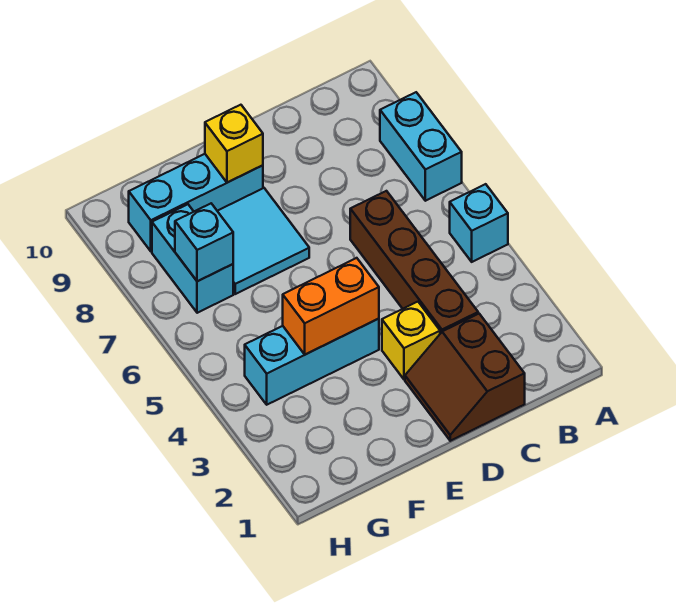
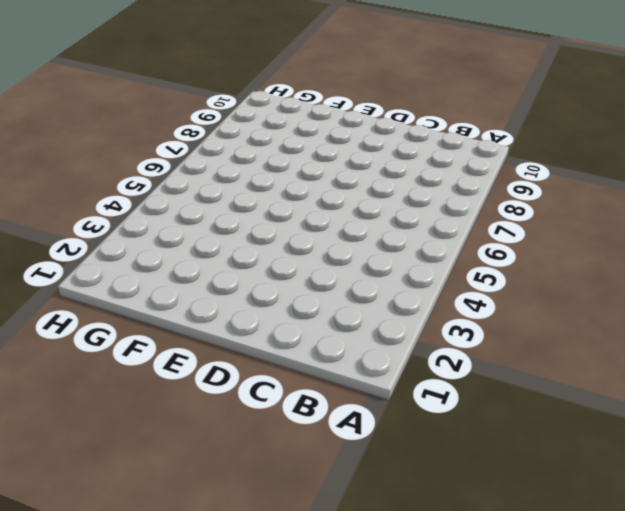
none -> cyan brick A5 level 1
none -> cyan brick A7:A8 level 1
none -> brown slope C1:D2 level 1 top C

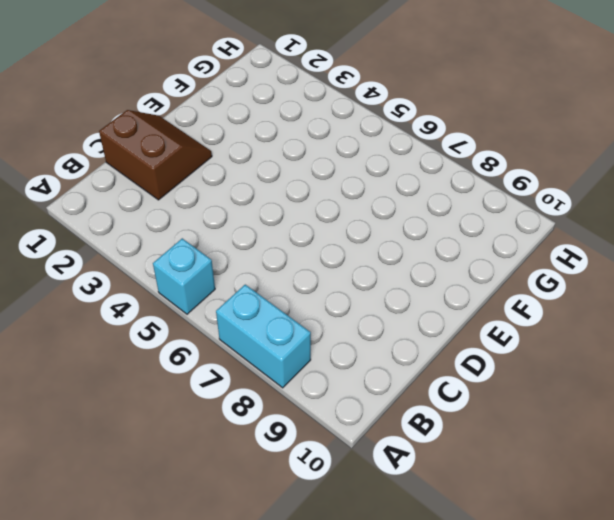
none -> brown brick C3:C6 level 1
none -> yellow brick D3 level 1
none -> cyan brick E4:G4 level 1

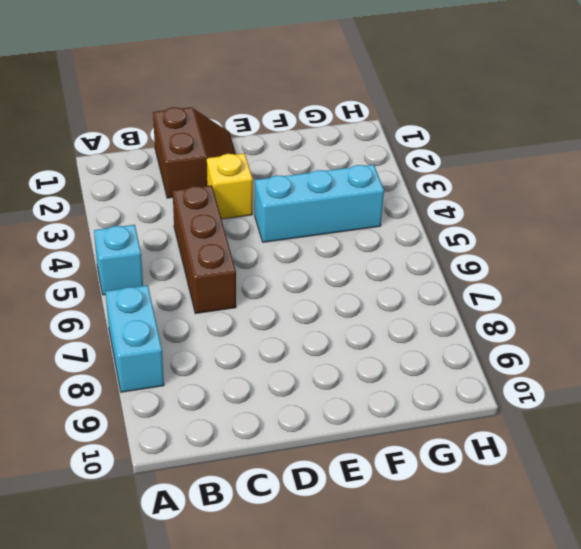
brown brick C4:C6 level 1 -> brown brick C3:C6 level 1
none -> cyan tile E7:F8 level 1
none -> cyan brick E9:G9 level 1
none -> cyan brick G7:G8 level 1

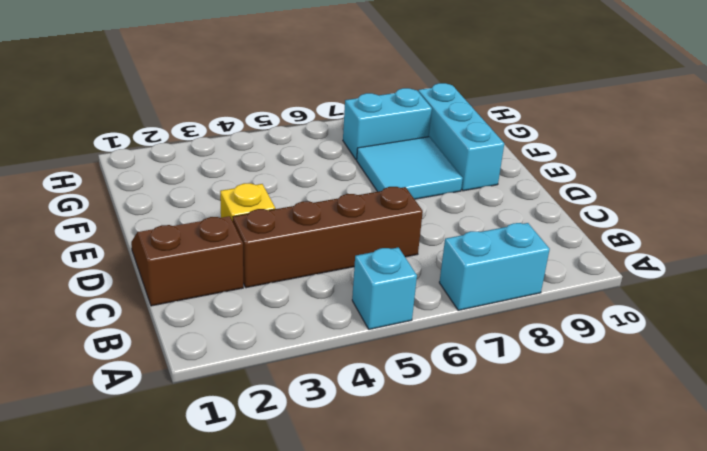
none -> cyan brick E4:G4 level 1
none -> orange brick E4:F4 level 2
none -> yellow brick E9 level 2

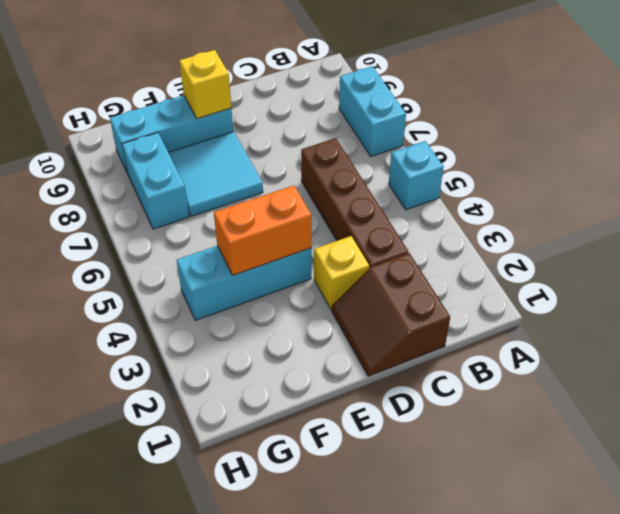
none -> cyan brick G7 level 2

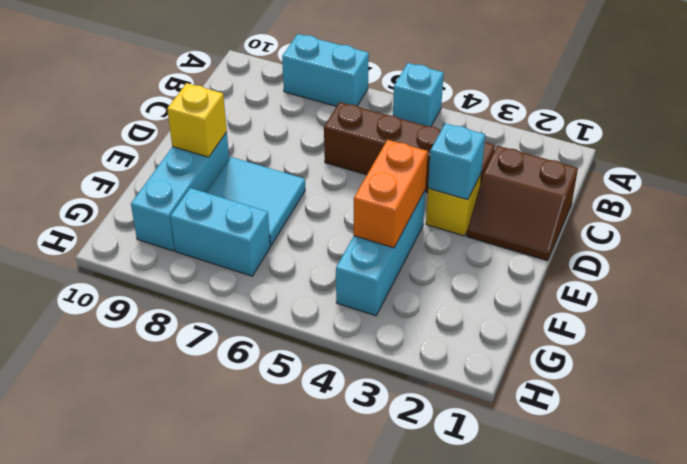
cyan brick D3 level 2 -> cyan brick G7 level 2

